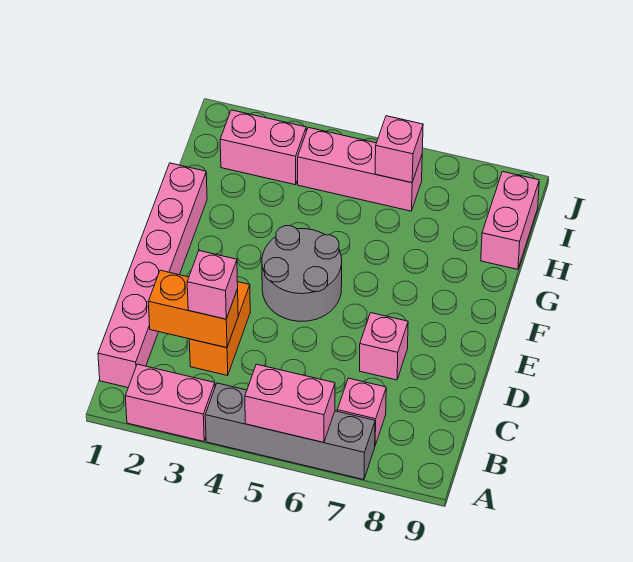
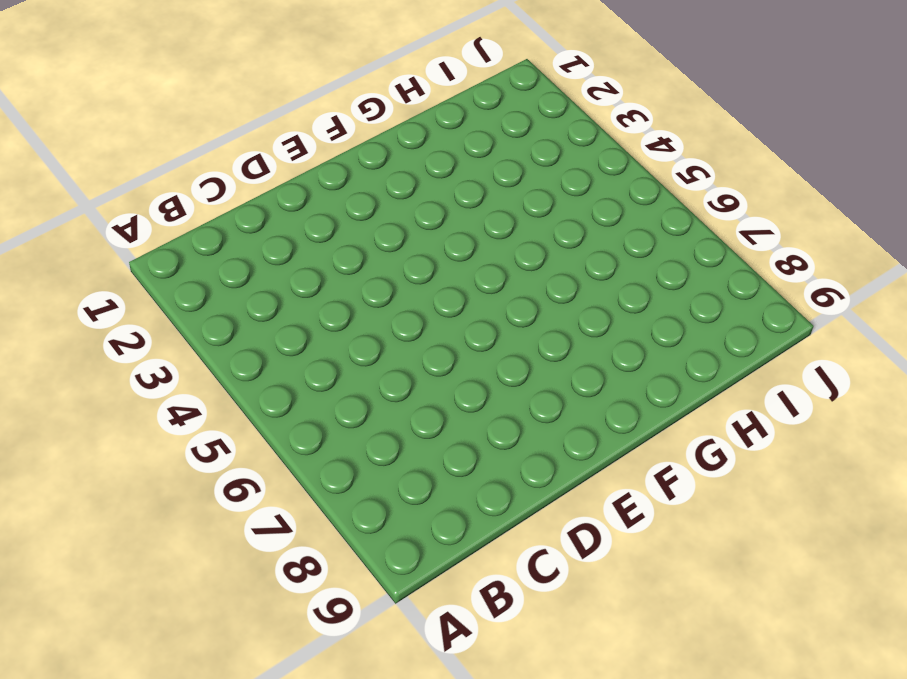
none -> pink brick A2:A3 level 1
none -> grey brick A4:A7 level 1
none -> pink brick B1:G1 level 1

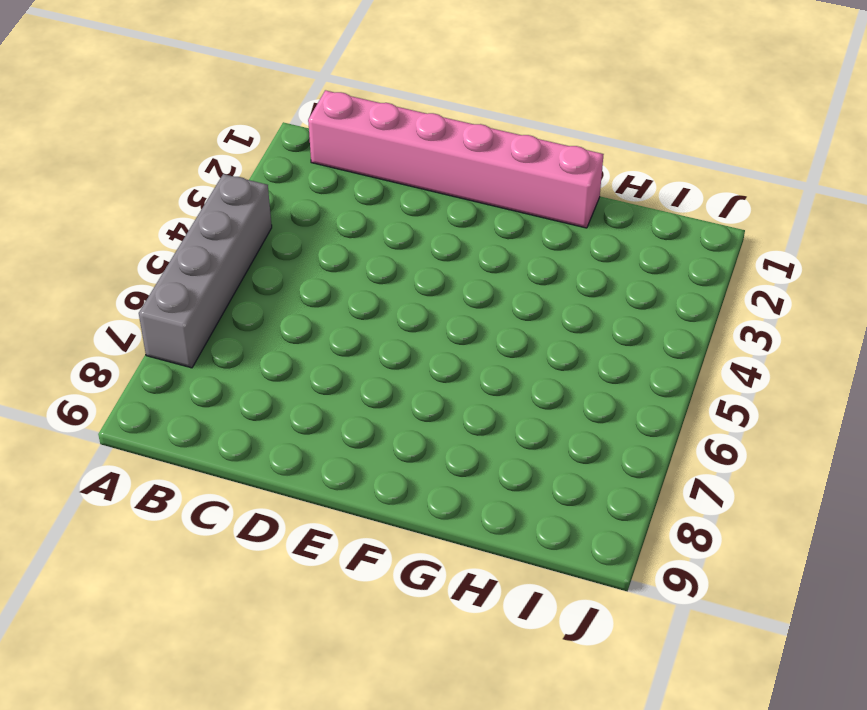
none -> pink brick A2:A3 level 1
none -> pink brick B7 level 1
none -> orange brick C3:D3 level 1

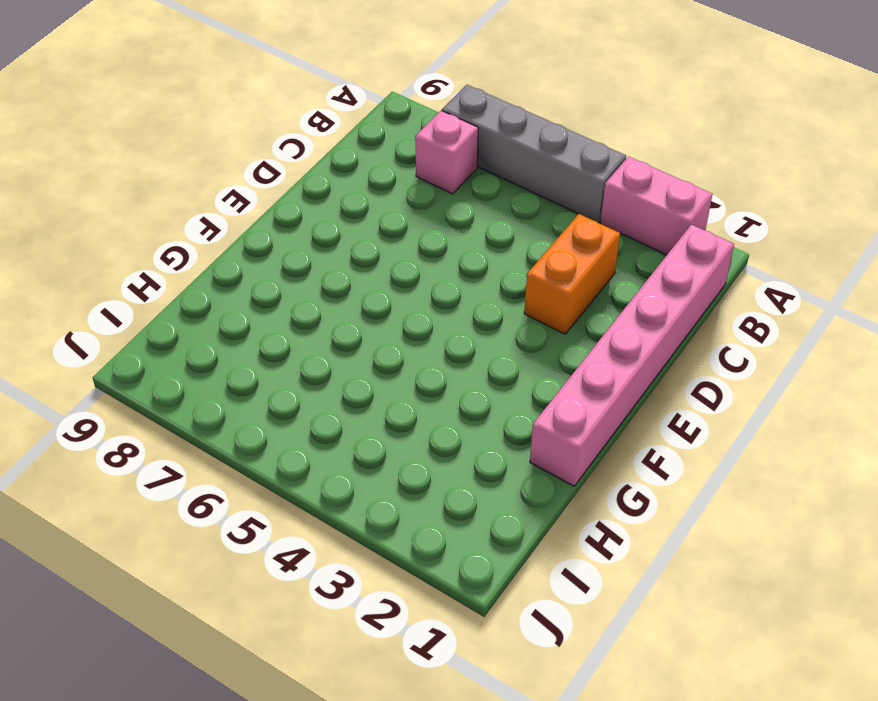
none -> pink brick D7 level 1
none -> grey round brick E4:F5 level 1
none -> pink brick H9:I9 level 1

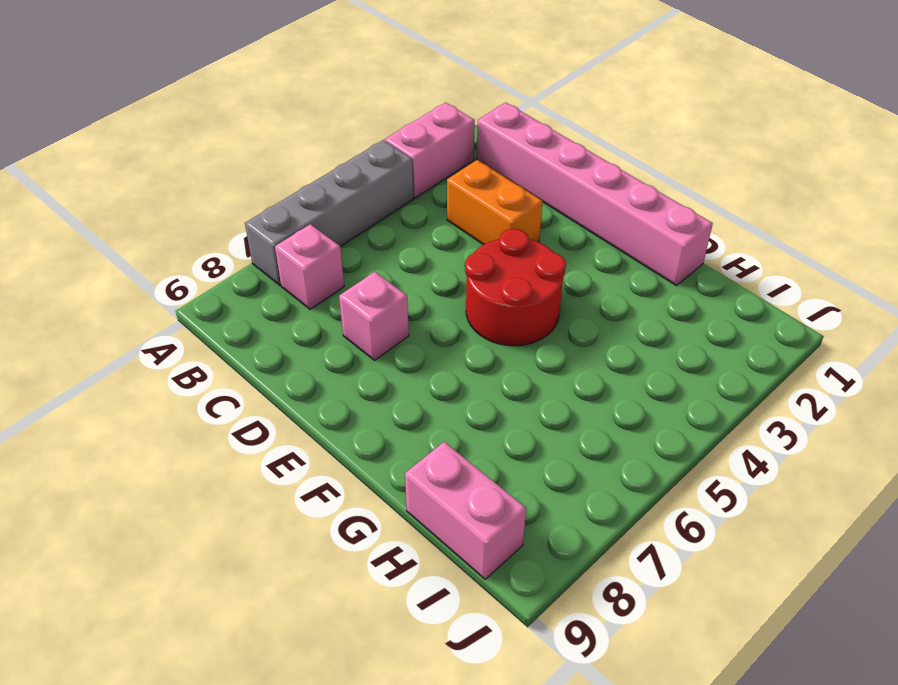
red round brick E4:F5 level 1 -> grey round brick E4:F5 level 1
none -> pink brick I2:I3 level 1
none -> pink brick I4:I6 level 1
none -> pink brick A5:A6 level 2

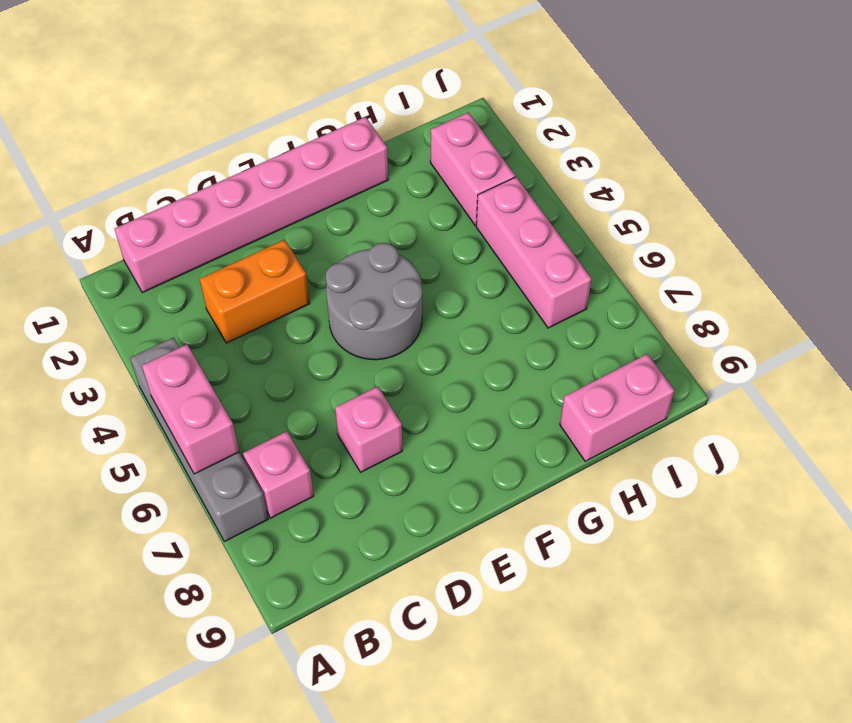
none -> pink brick A2:A3 level 1
none -> orange brick C2:C3 level 2
none -> pink brick I6 level 2

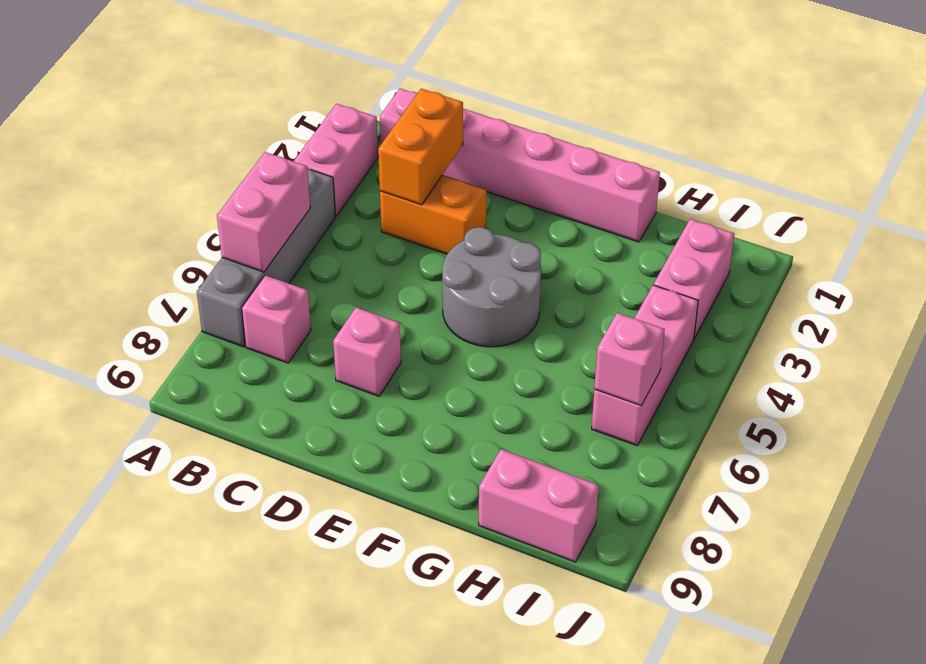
none -> pink brick C3 level 3

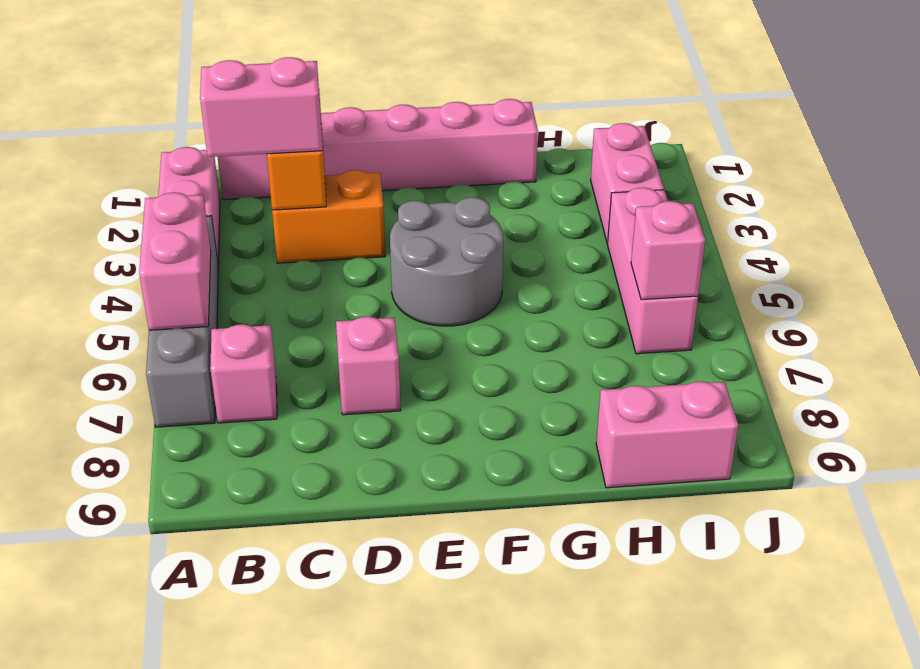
pink brick B3:C3 level 3 -> pink brick C3 level 3

